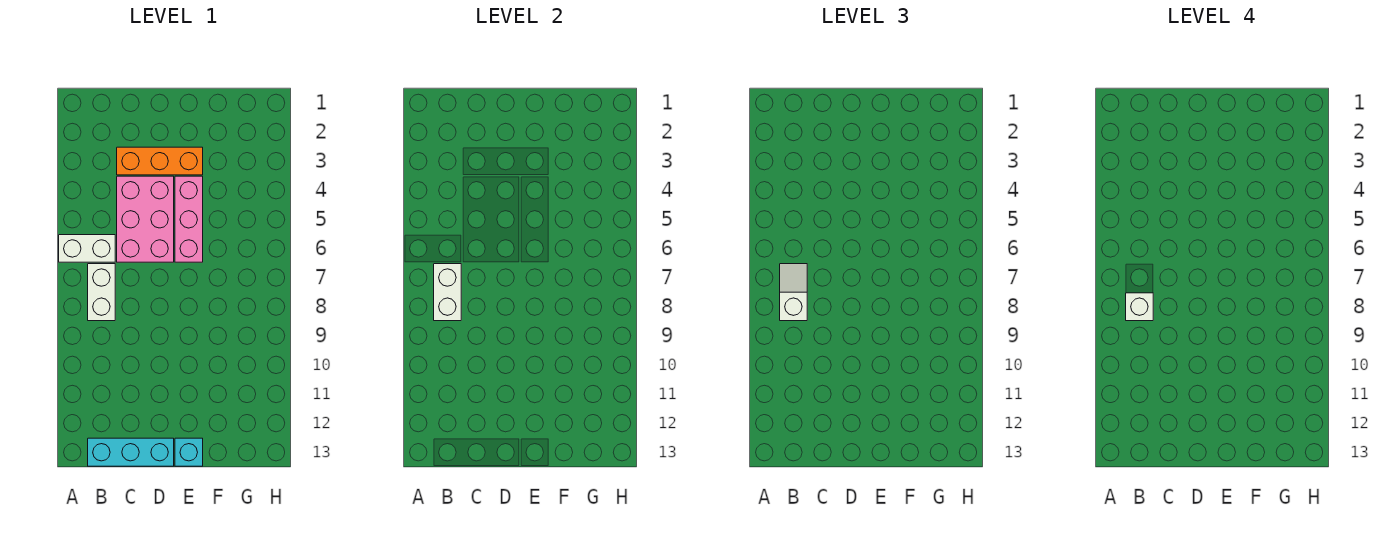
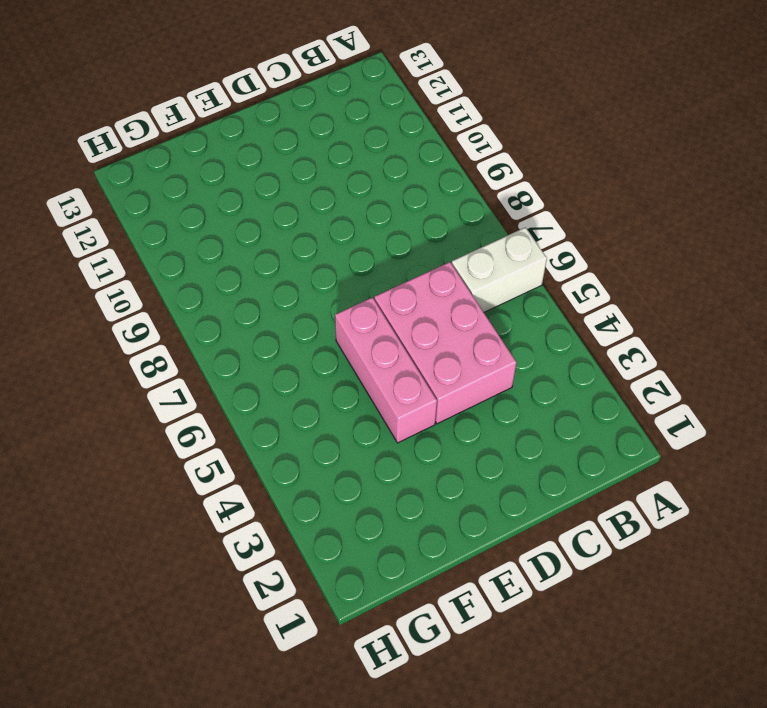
none -> white brick B7:B8 level 1
none -> cyan brick B13:D13 level 1

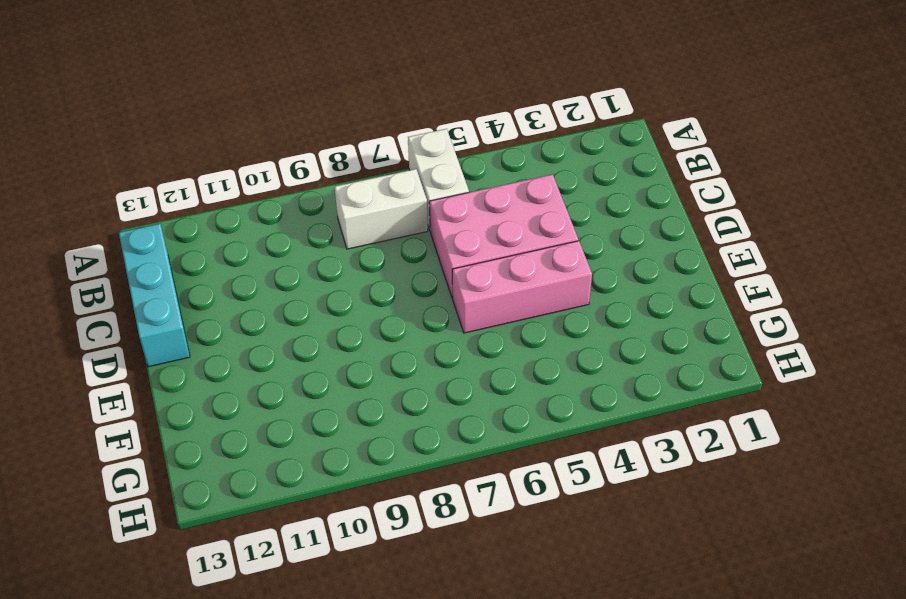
none -> orange brick C3:E3 level 1
none -> cyan brick E13 level 1

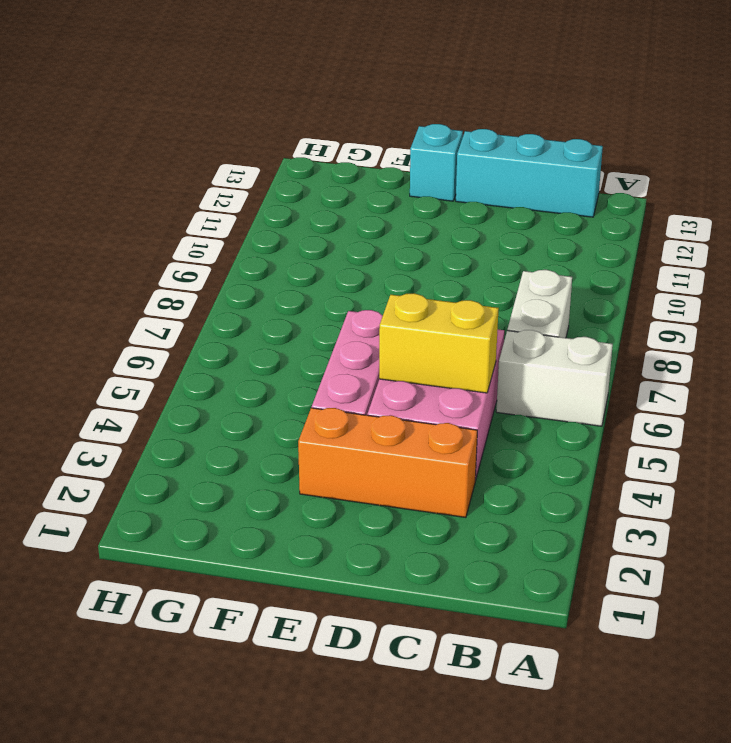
yellow brick C5:D5 level 2 -> none
none -> white brick B7:B8 level 2
none -> white slope B7:B8 level 3 top 8

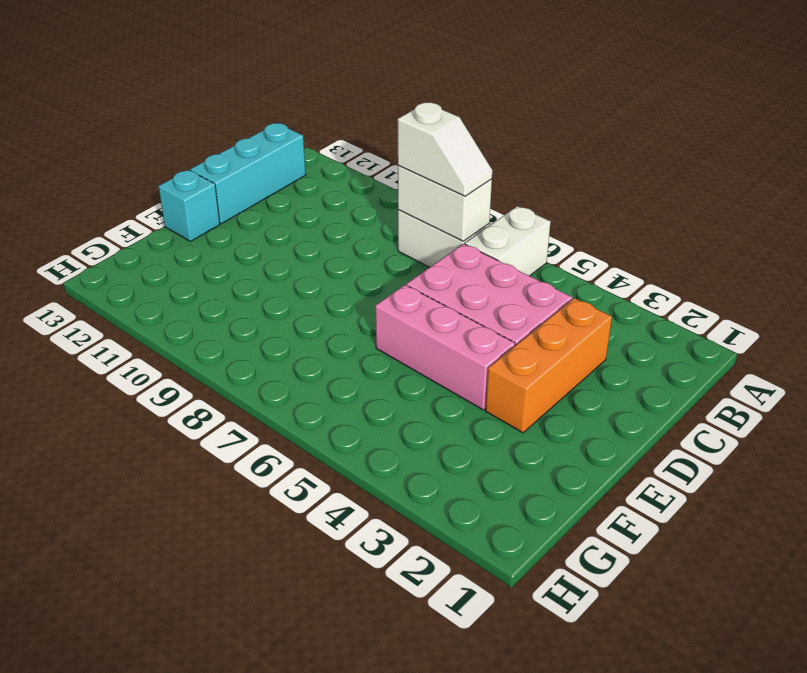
none -> white brick B8 level 4

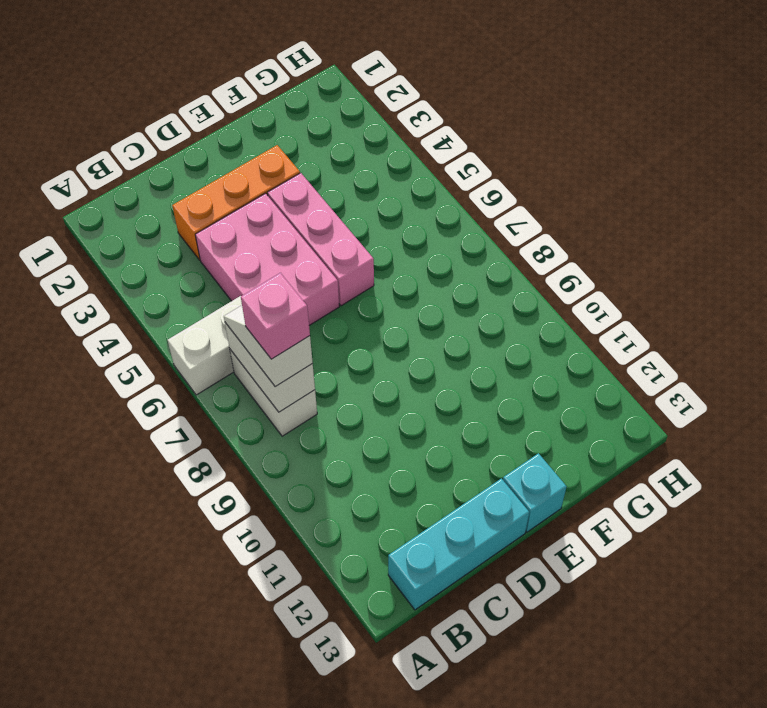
pink brick B8 level 4 -> white brick B8 level 4

